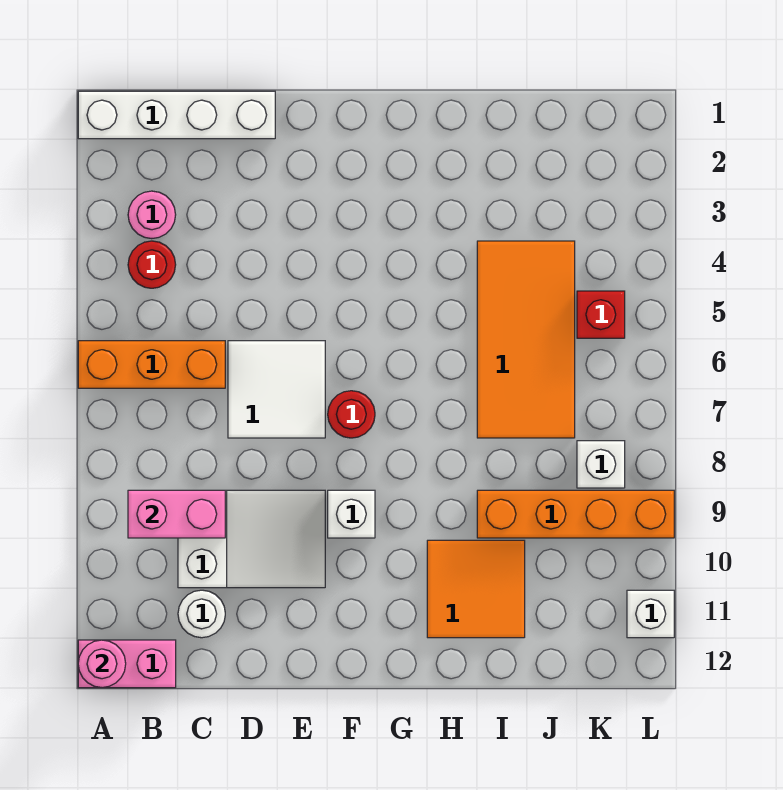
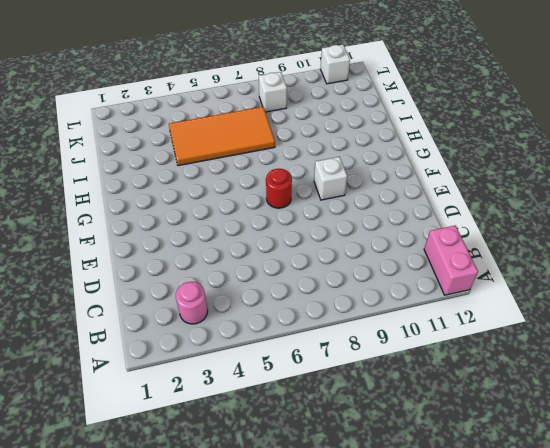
none -> white brick A1:D1 level 1
none -> orange brick A6:C6 level 1
none -> red round brick B4 level 1

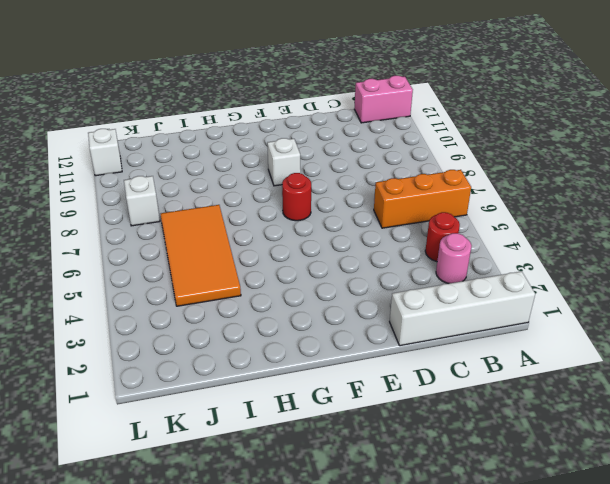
none -> white slope C9:E10 level 1 top C
none -> white round brick C11 level 1
none -> white tile D6:E7 level 1

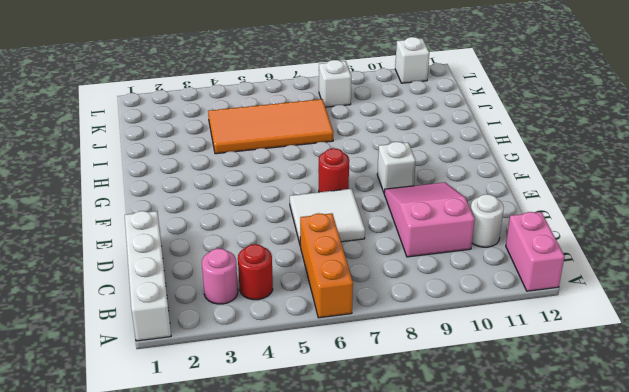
pink slope C9:E10 level 1 top C -> white slope C9:E10 level 1 top C
none -> orange tile H10:I11 level 1
none -> orange brick I9:L9 level 1
none -> red brick K5 level 1

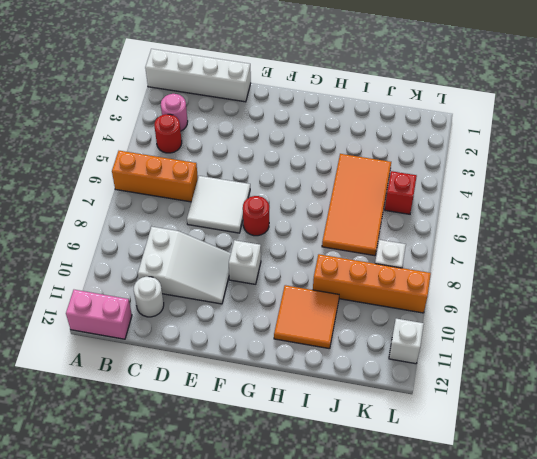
none -> pink round brick A12 level 2
none -> pink brick B9:C9 level 2

